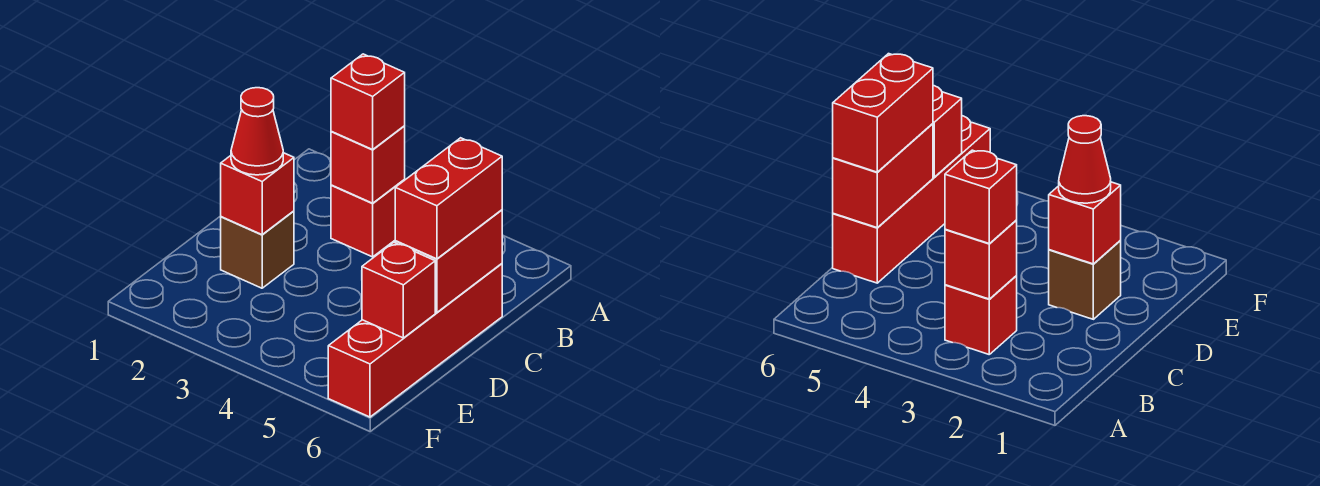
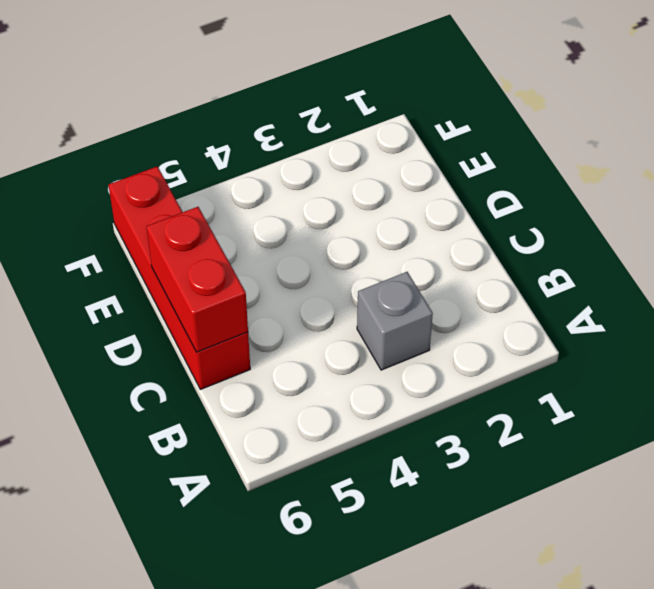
grey brick B3 level 1 -> red brick B3 level 1
none -> brown brick D2 level 1
none -> red brick B3 level 2

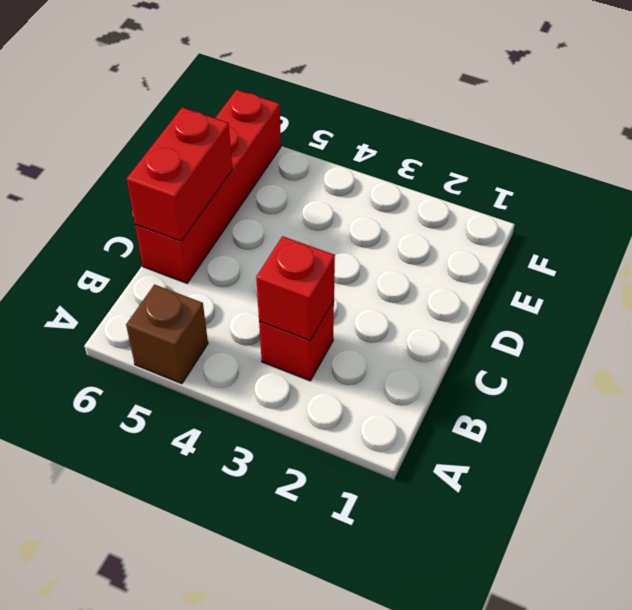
brown brick A5 level 1 -> brown brick D2 level 1
none -> red brick D2 level 2
none -> red brick E6 level 2

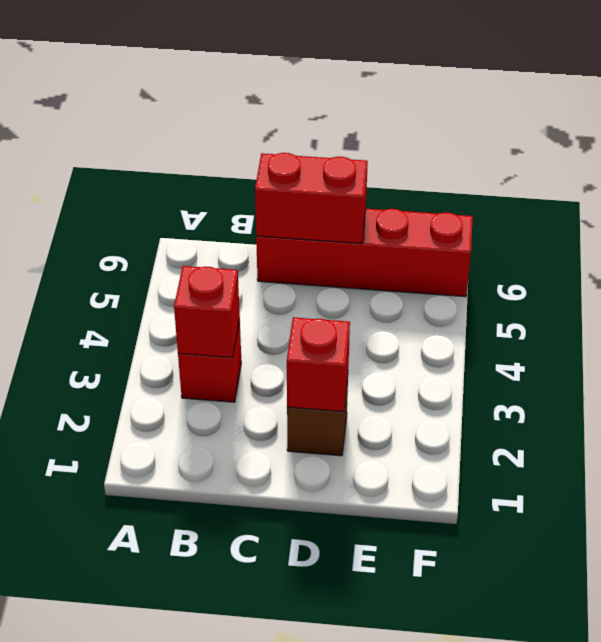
none -> red brick E6 level 2
none -> red brick B3 level 3

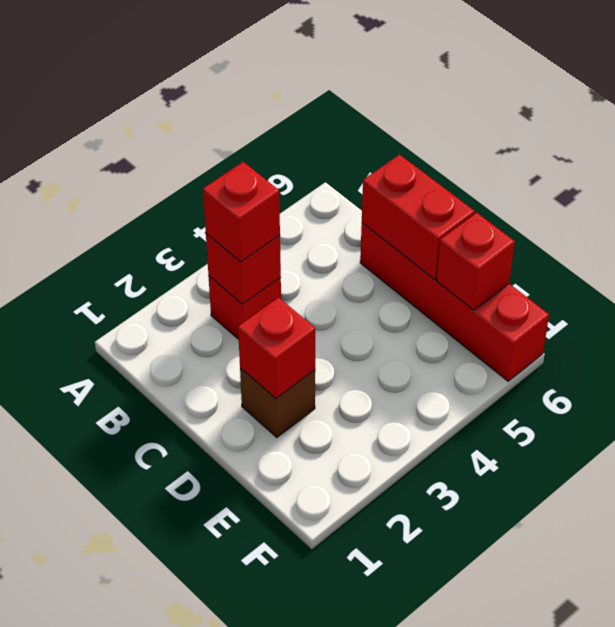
none -> red brick C6:D6 level 3
none -> red cone D2 level 3

